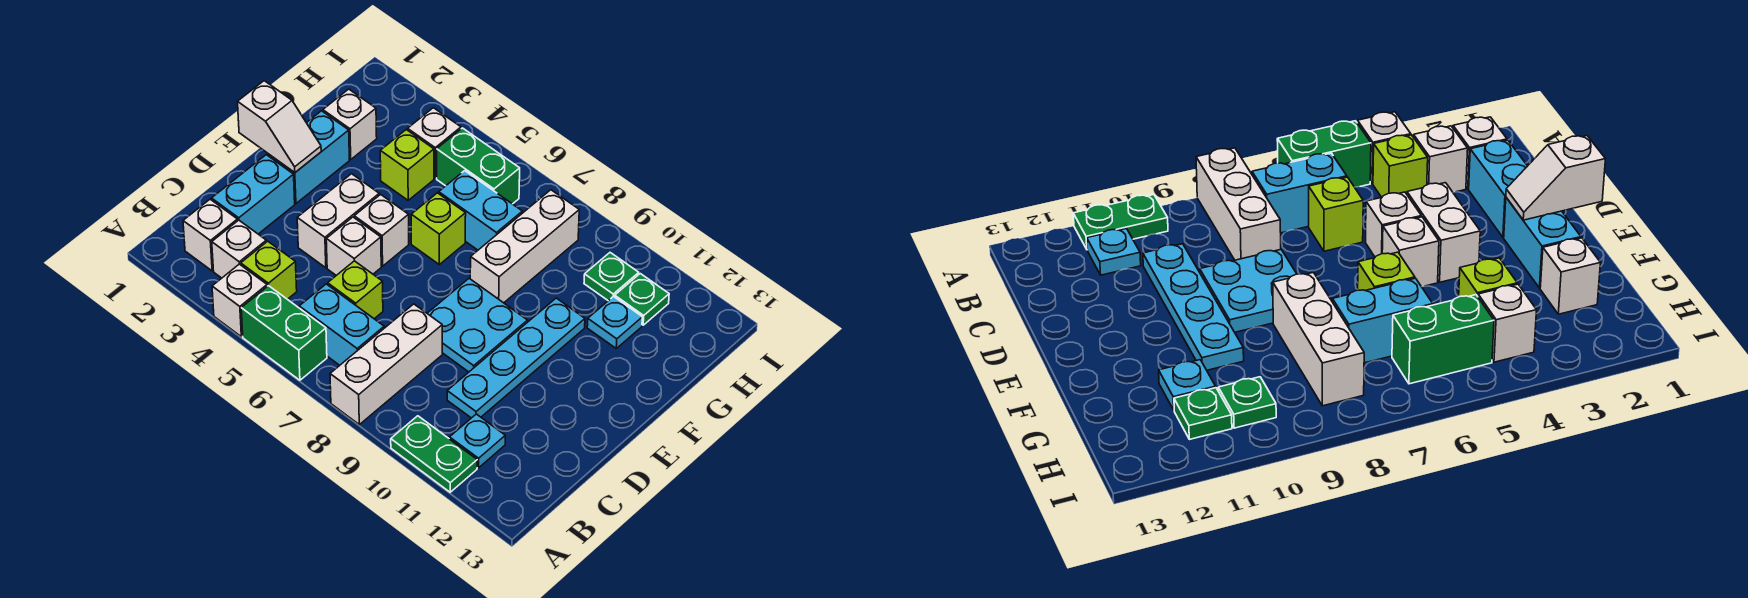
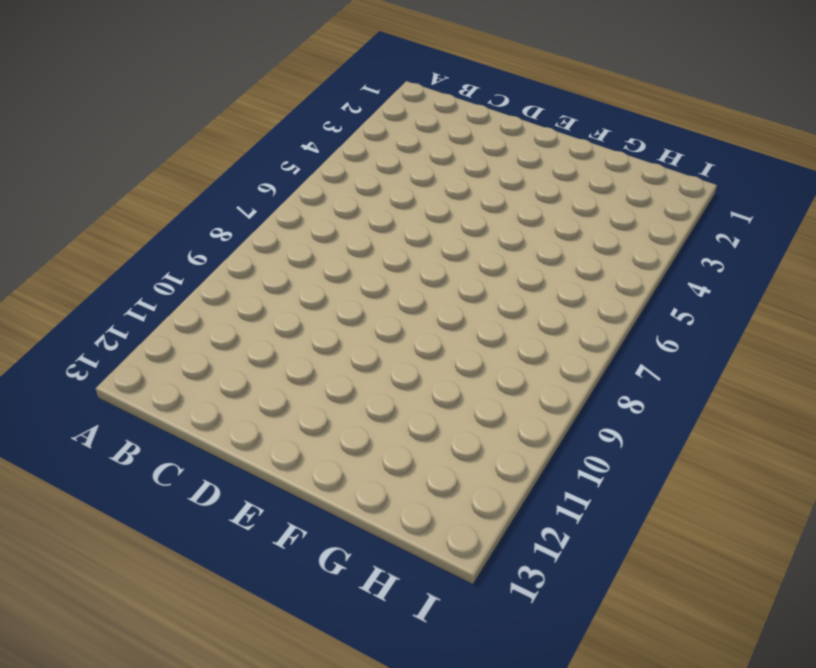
none -> white brick A4 level 1
none -> green brick A5:A6 level 1
none -> white brick A8:C8 level 1

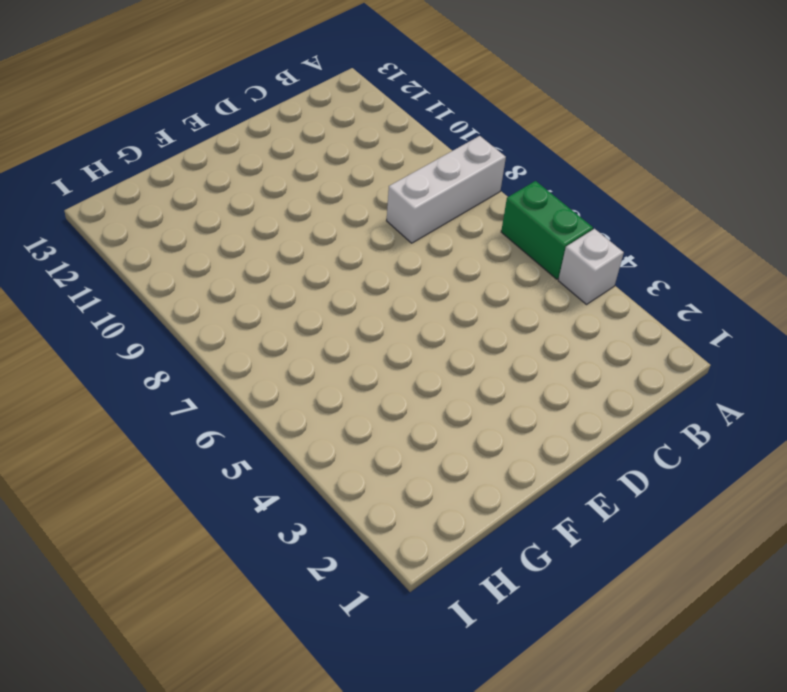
none -> green plate A10:A11 level 1
none -> white brick B2 level 1
none -> white brick B3 level 1

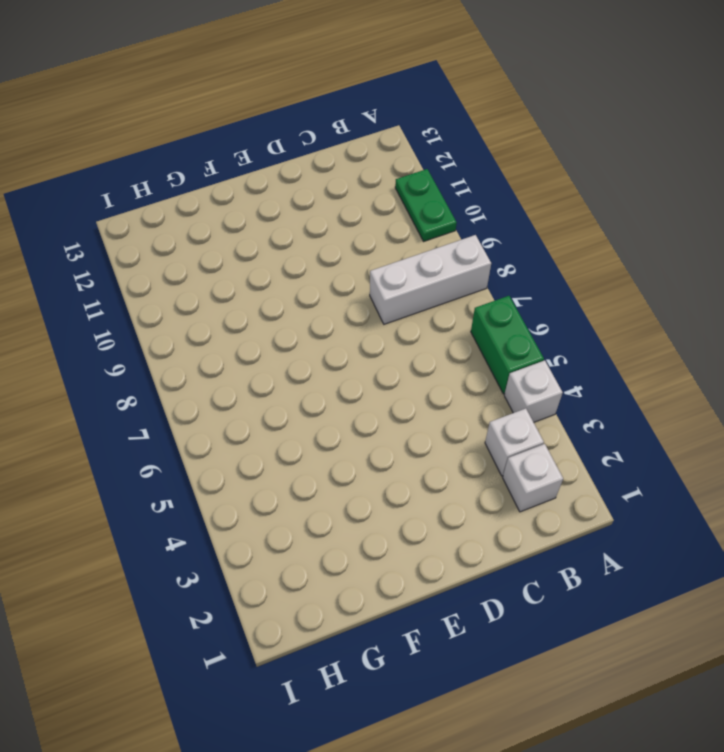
none -> lime brick B4 level 1
none -> cyan brick B6:B7 level 1
none -> cyan plate B11 level 1

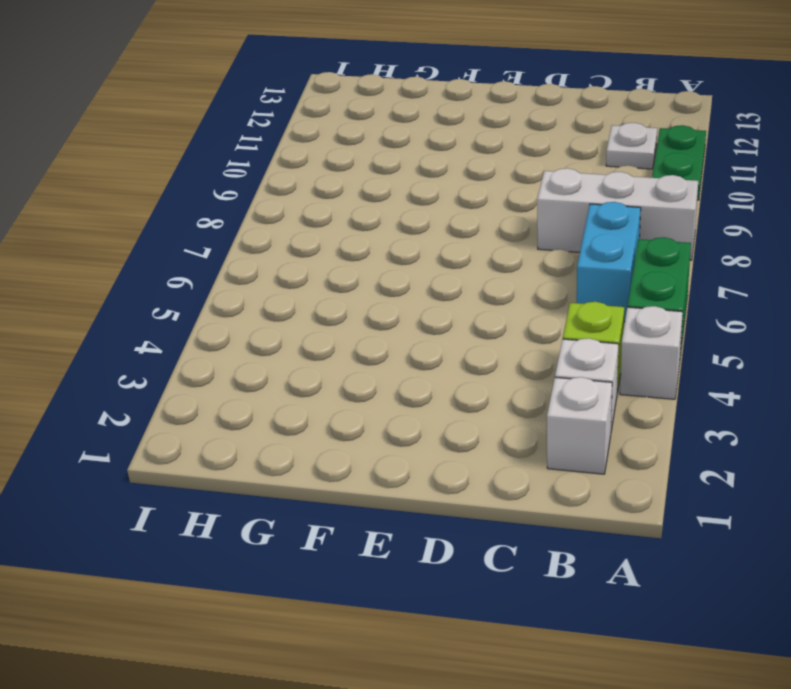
white plate B11 level 1 -> cyan plate B11 level 1
none -> cyan brick C2:D2 level 1
none -> lime brick C6 level 1
none -> cyan plate C10:F10 level 1

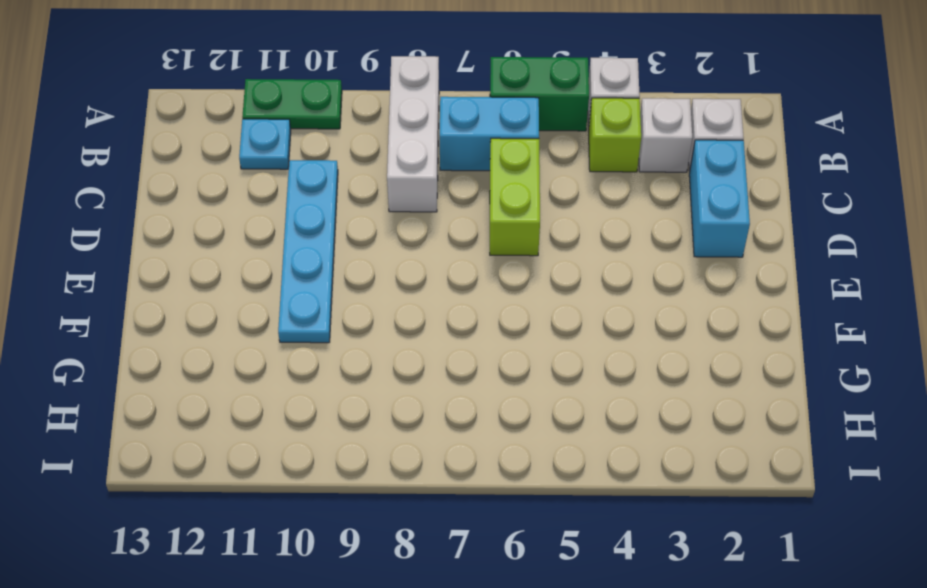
lime brick C6:D6 level 1 -> lime brick C6 level 1
none -> white brick D4:E4 level 1
none -> white brick D5 level 1
none -> cyan plate D8:E9 level 1

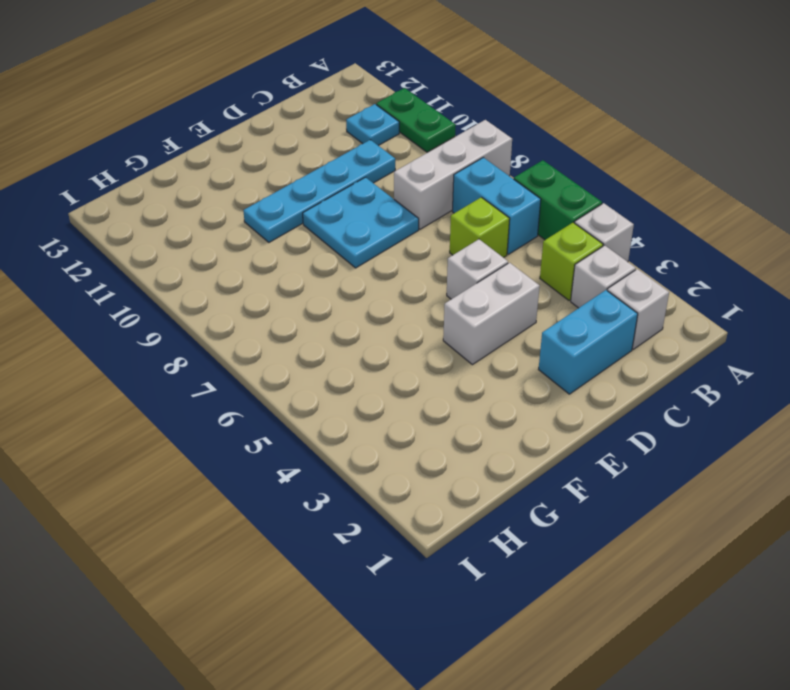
none -> cyan brick E2:F2 level 1
none -> white brick E5 level 1
none -> lime brick F6 level 1

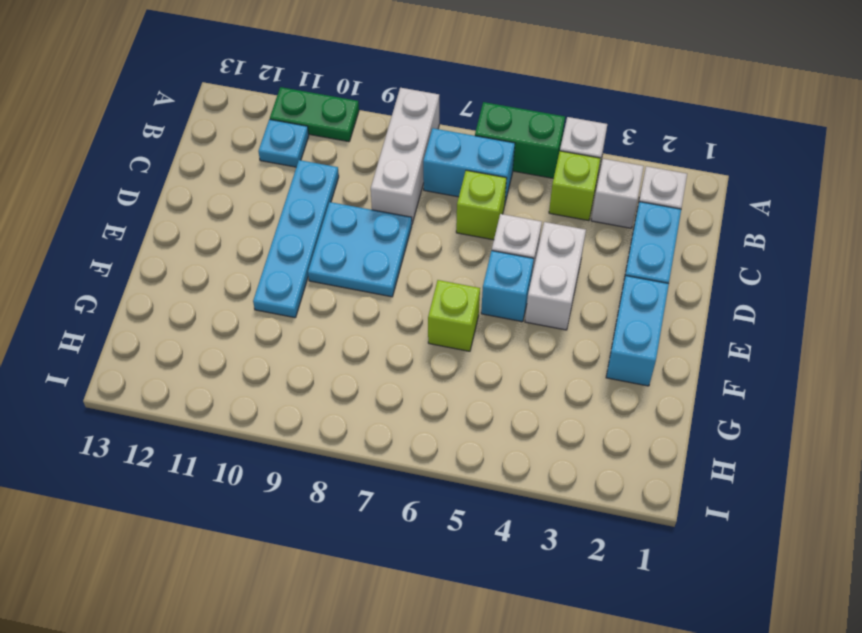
cyan brick E5 level 1 -> white brick E5 level 1
none -> white brick F8:H8 level 1
none -> white brick G2 level 1
none -> lime brick G4 level 1

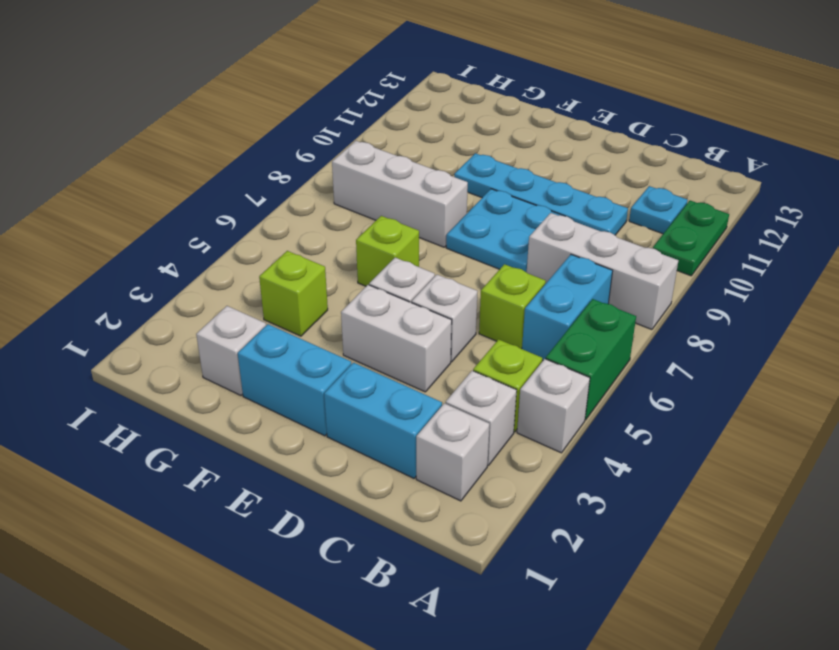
none -> cyan brick G6:G7 level 1
none -> cyan plate G11 level 1
none -> white brick H4 level 1

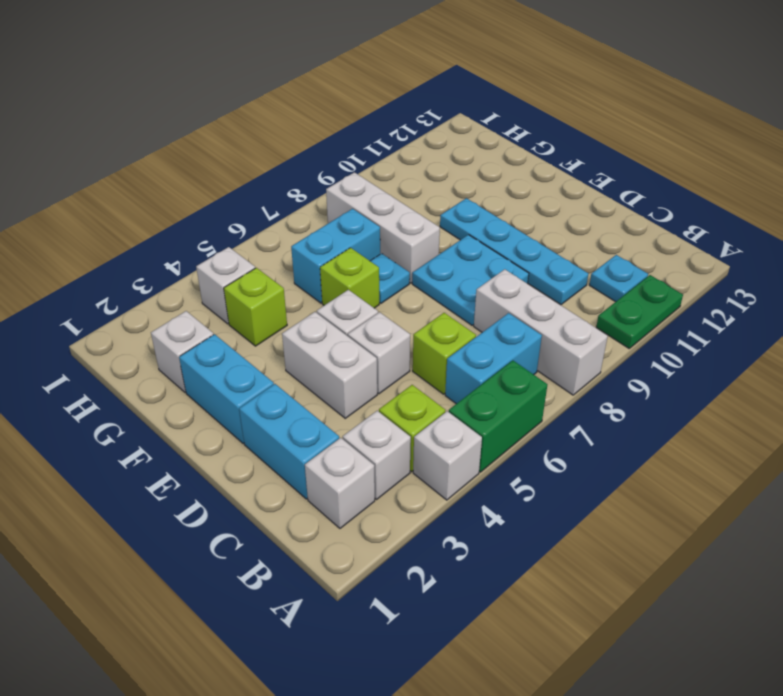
cyan plate F7 level 1 -> cyan plate G11 level 1
none -> green brick H5:H6 level 1
none -> green plate H10 level 1
none -> green plate H11 level 1

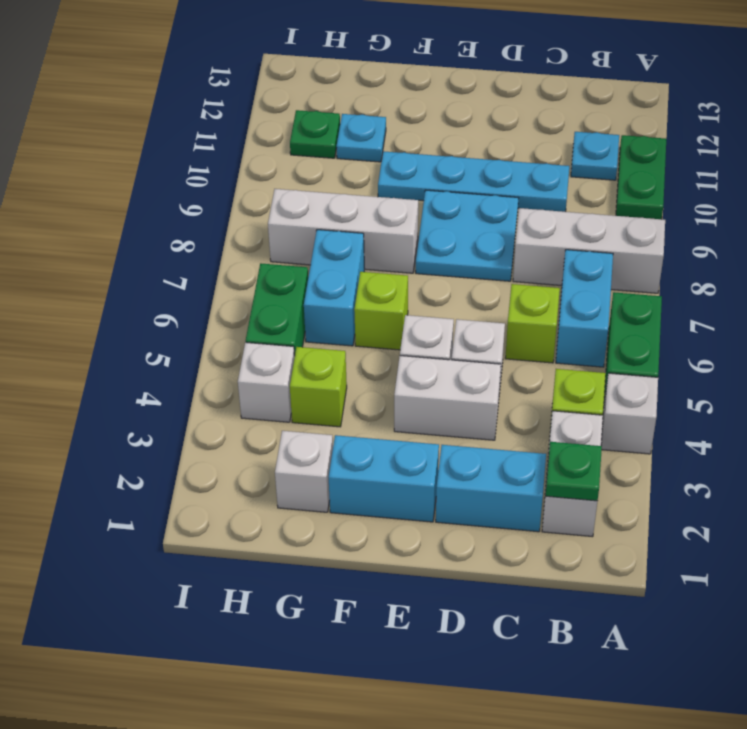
green plate B2 level 2 -> green plate H10 level 1
none -> white slope E1:E2 level 2 top 1

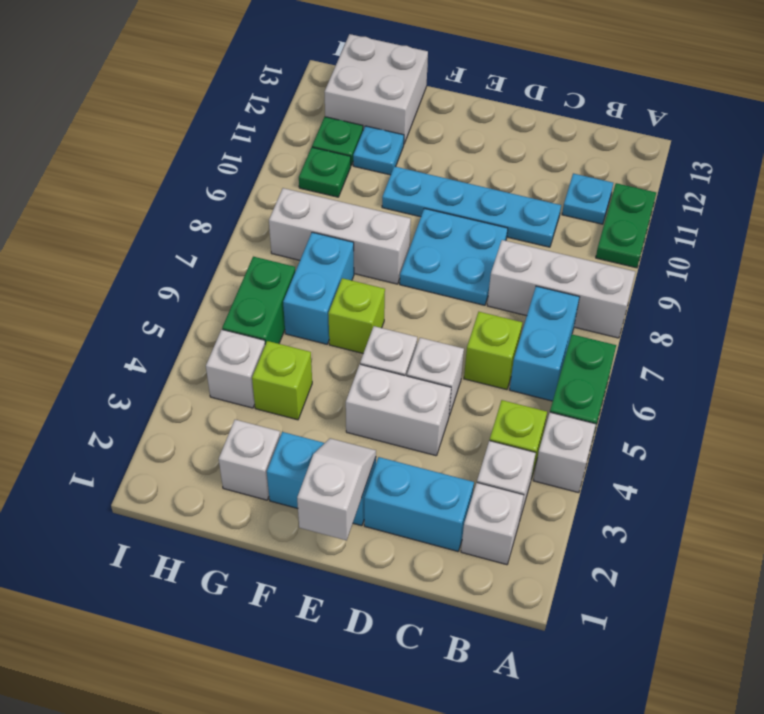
white brick G12:H13 level 1 -> none

